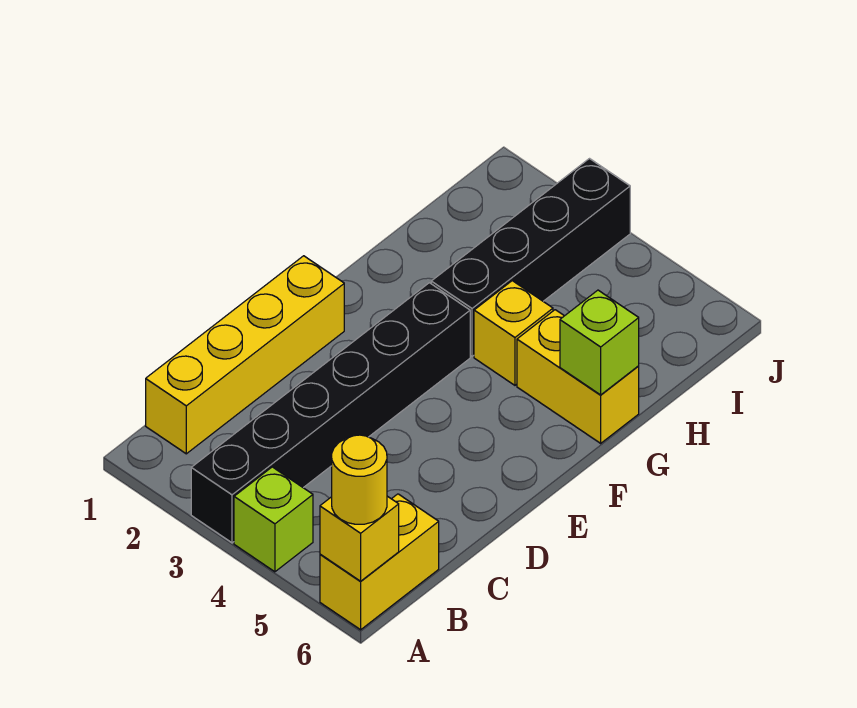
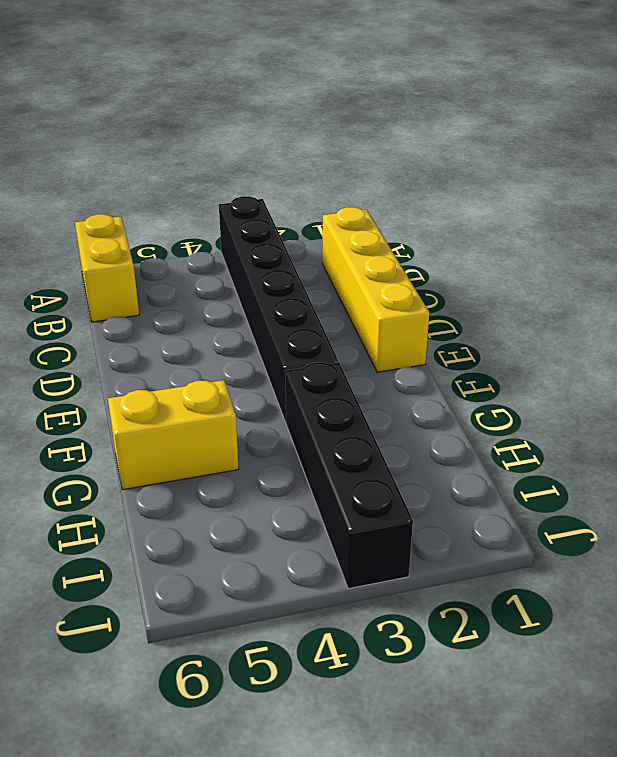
none -> lime brick A4 level 1
none -> yellow brick G4 level 1

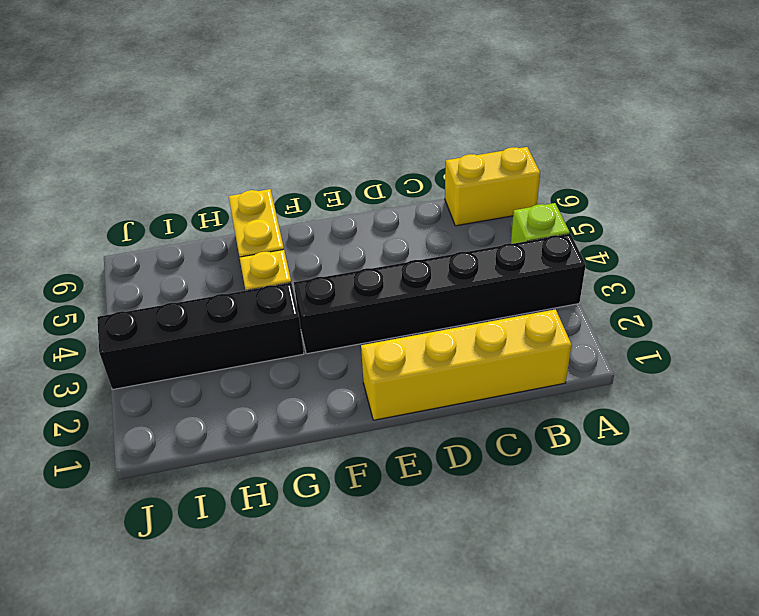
none -> yellow brick A6 level 2
none -> lime brick G6 level 2

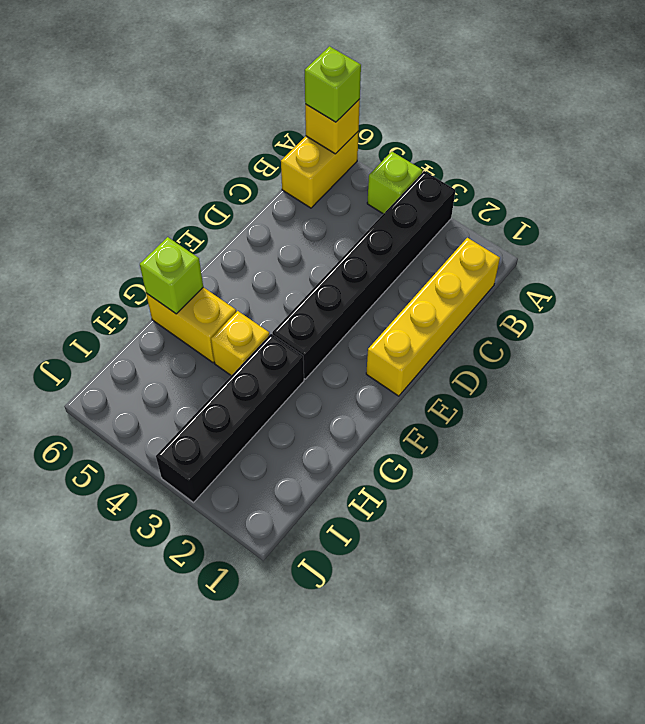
lime brick A6 level 3 -> yellow round brick A6 level 3

